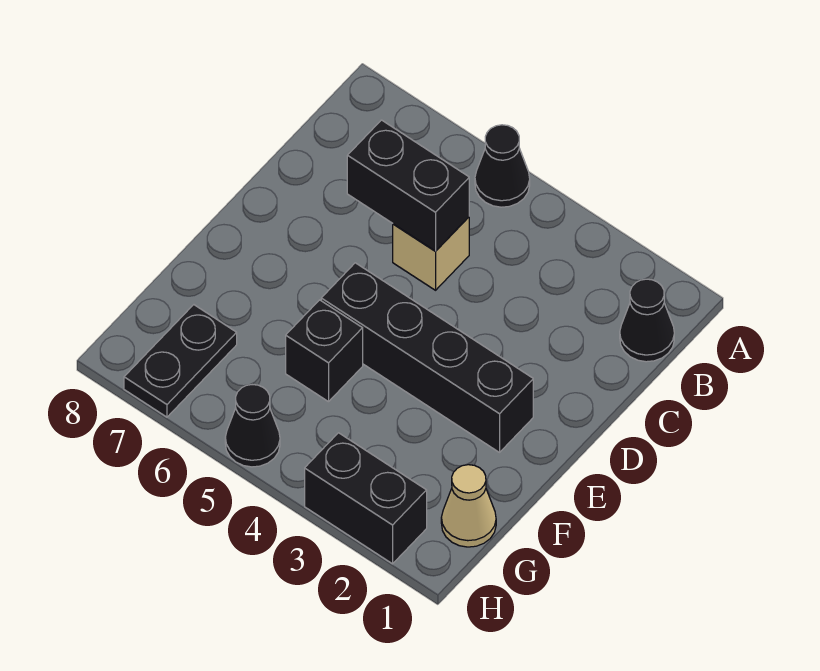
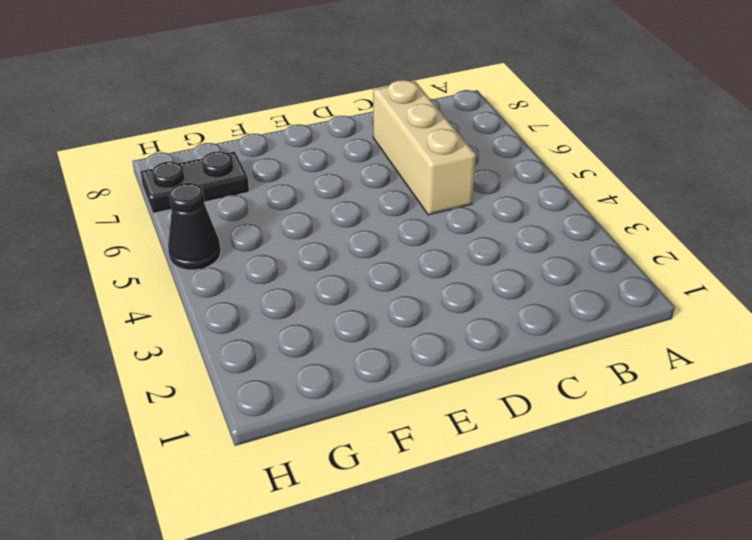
tan brick C5:C7 level 1 -> tan brick C5 level 1
none -> black cone A5 level 1
none -> black cone B1 level 1

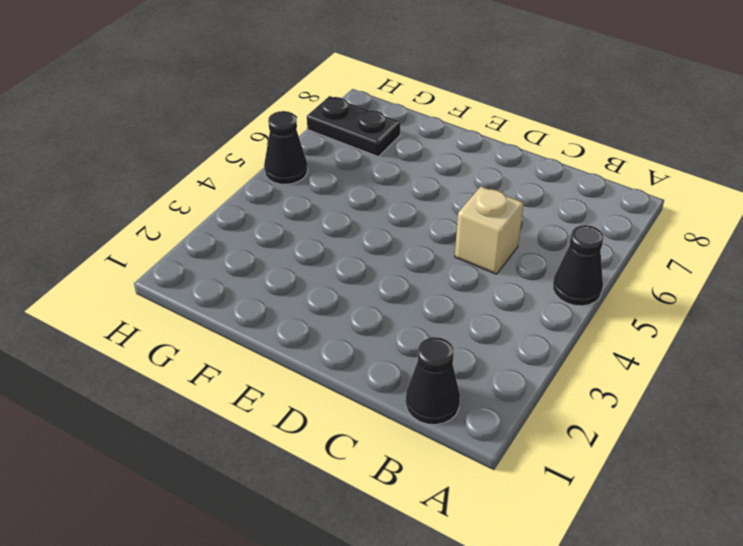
none -> black brick E2:E5 level 1
none -> black brick F5 level 1

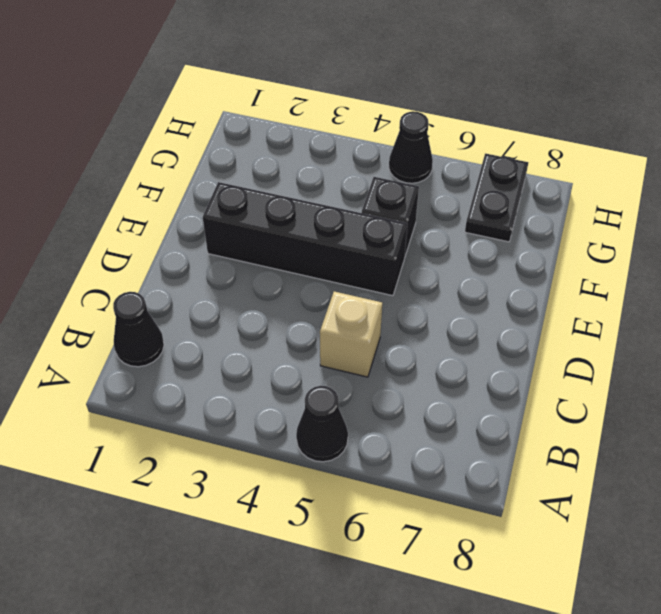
none -> tan cone G1 level 1
none -> black brick H2:H3 level 1

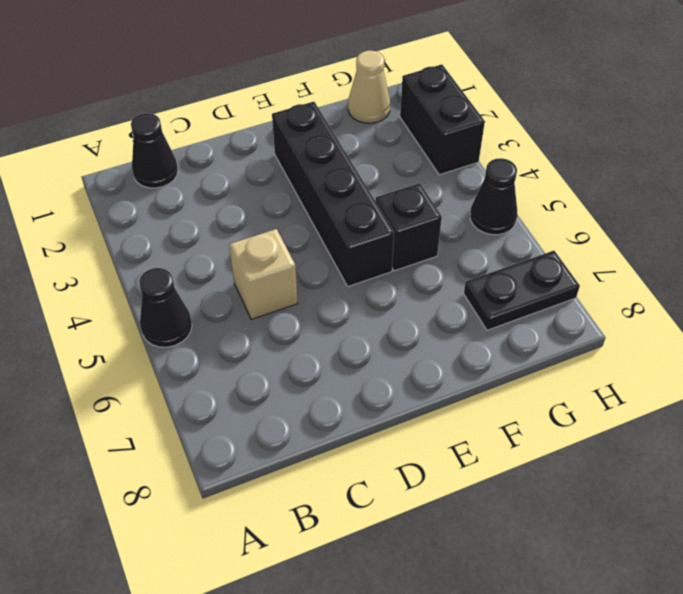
none -> black brick C5:C6 level 2

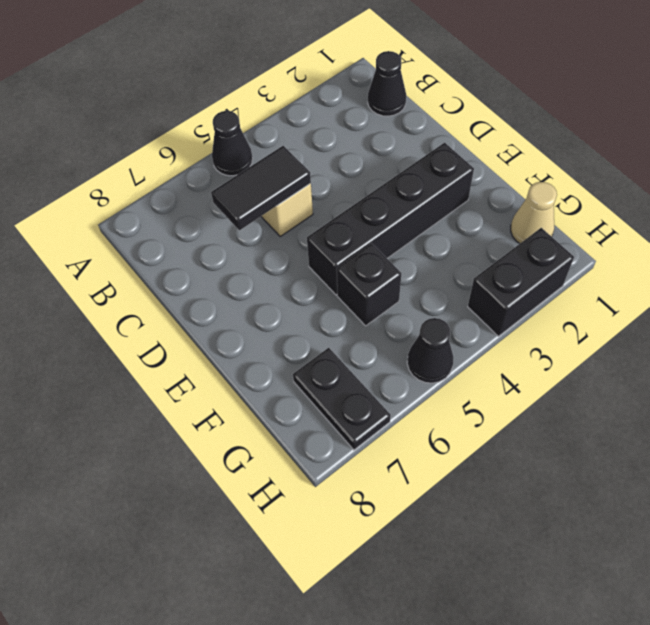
black tile C5:C6 level 2 -> black brick C5:C6 level 2

